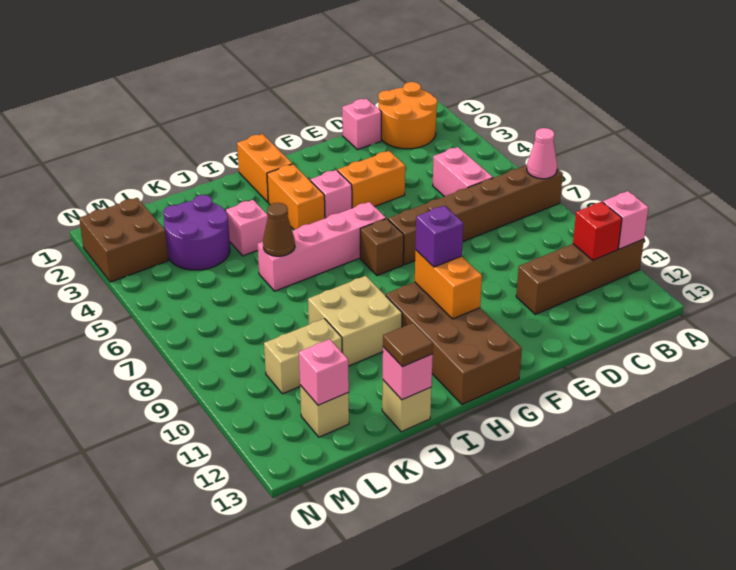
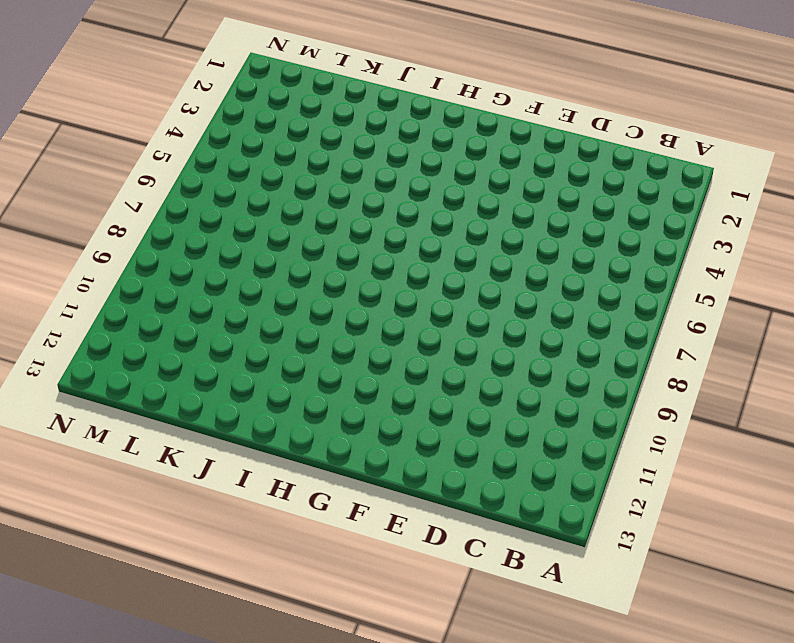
none -> brown brick A7:F7 level 1
none -> brown brick A11:D11 level 1
none -> orange round brick B1:C2 level 1

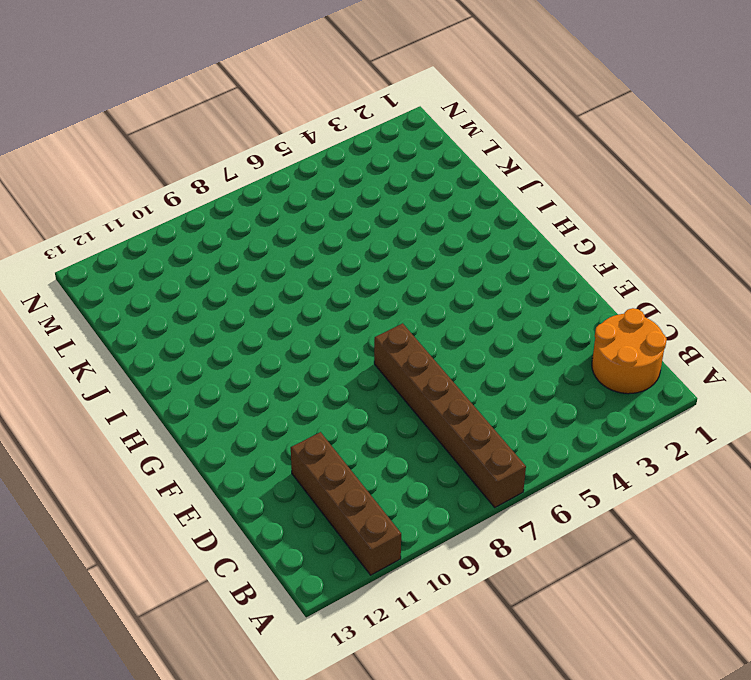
none -> pink brick C5:C6 level 1
none -> pink brick D1 level 1
none -> orange brick E4:F4 level 1

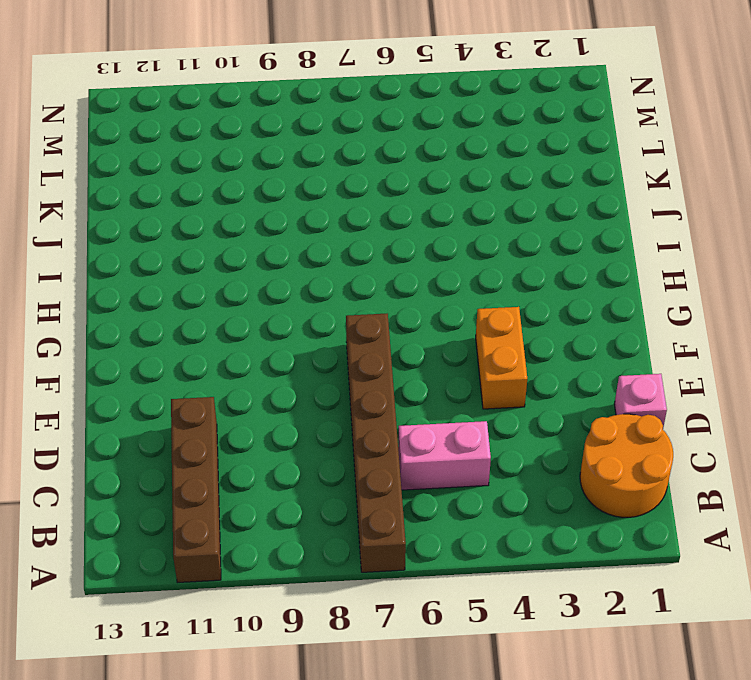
none -> pink brick G4 level 1
none -> pink brick G6:J6 level 1
none -> brown brick G7 level 1

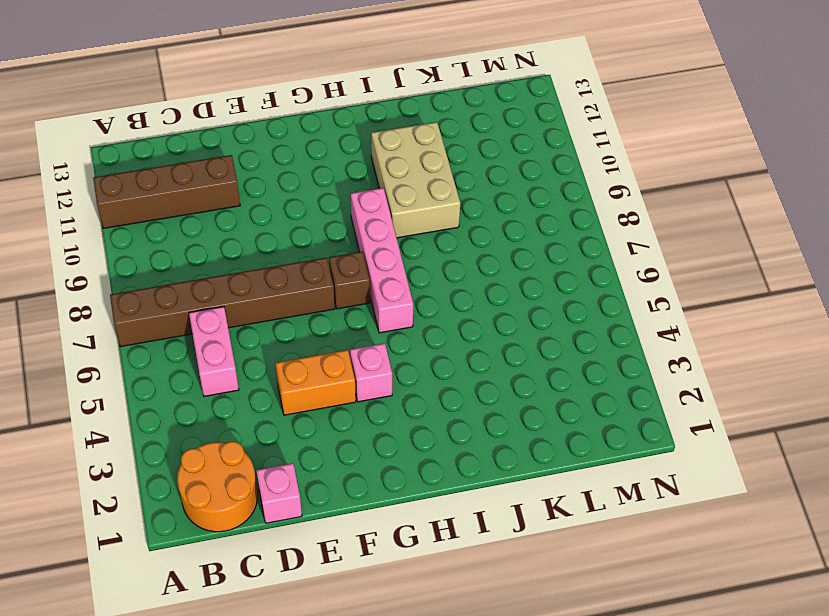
pink brick H6:H9 level 1 -> pink brick G6:J6 level 1
tan brick I9:J11 level 1 -> tan brick I9:J10 level 1
none -> brown brick G10:H13 level 1
none -> orange brick H1:H2 level 1
none -> orange brick H3:H4 level 1

